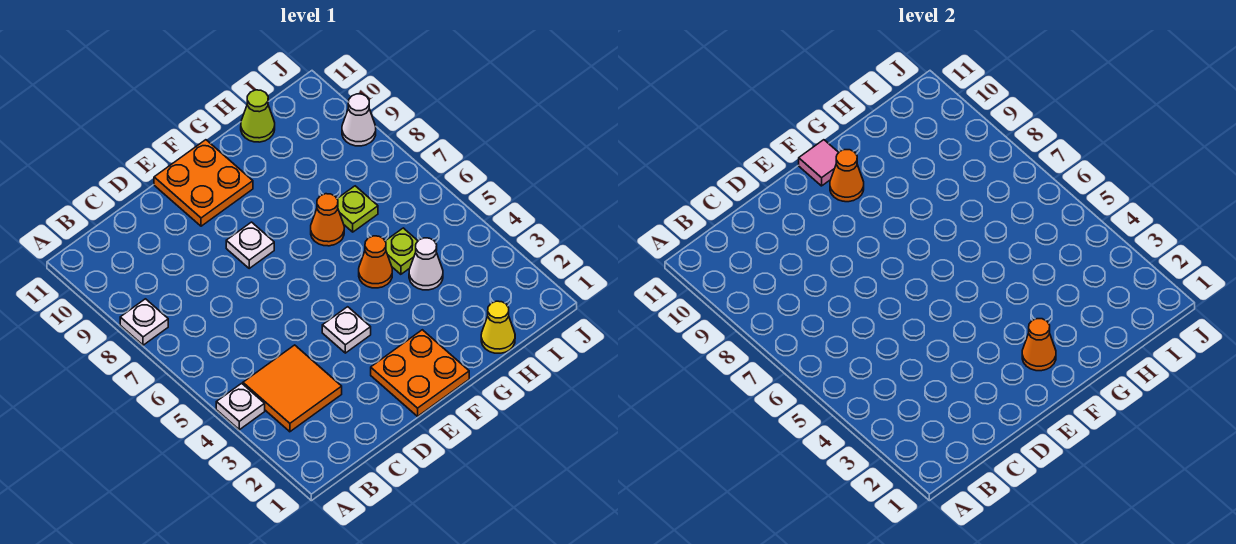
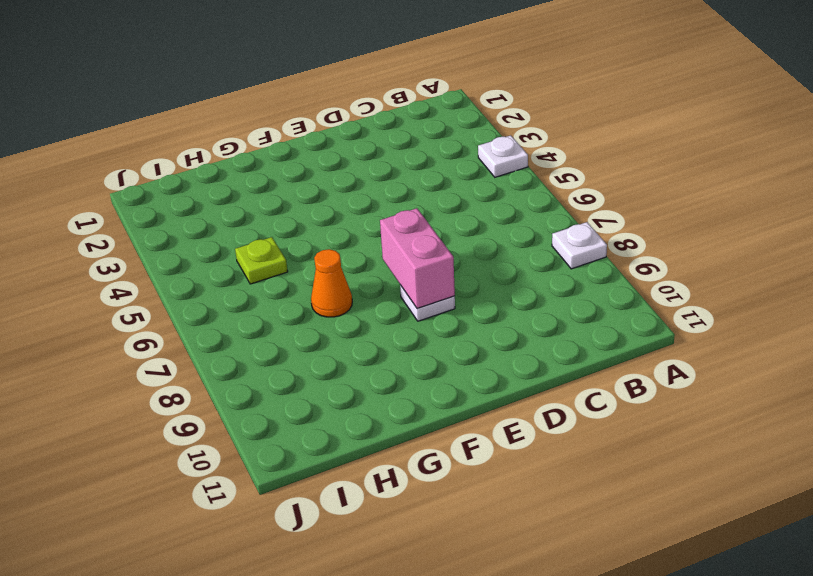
pink brick E7:E8 level 2 -> none
none -> orange tile B3:C4 level 1
none -> orange plate E1:F2 level 1
none -> white plate E4 level 1

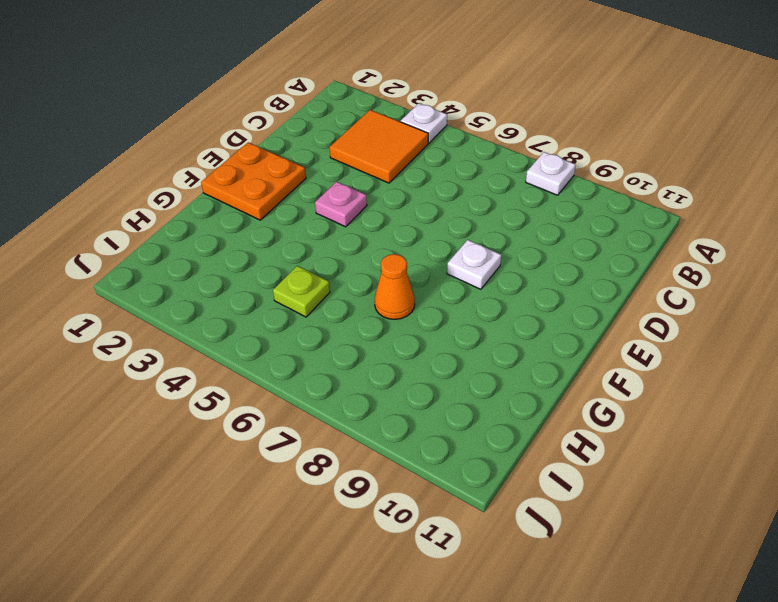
pink plate E4 level 1 -> white plate E4 level 1
none -> orange plate E10:F11 level 1
none -> orange cone G5 level 1
none -> yellow cone H1 level 1

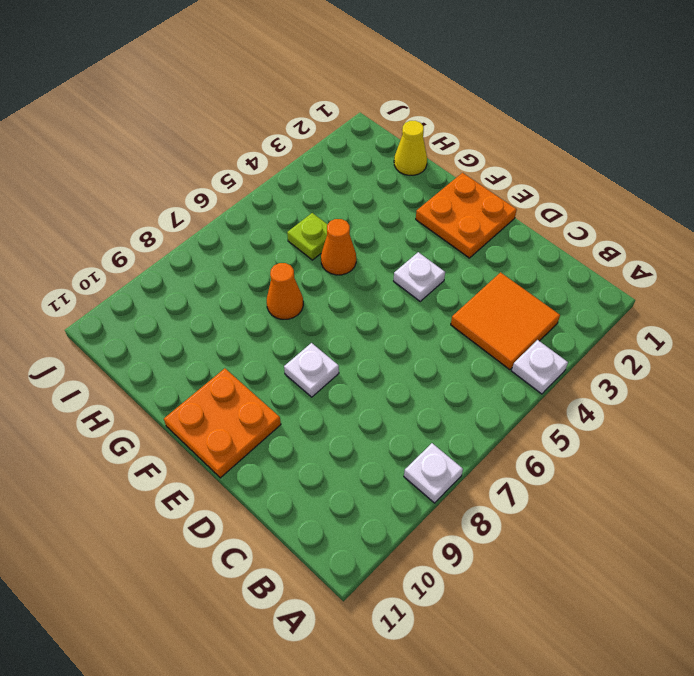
none -> white cone H4 level 1
none -> lime plate H7 level 1
none -> lime cone H11 level 1

